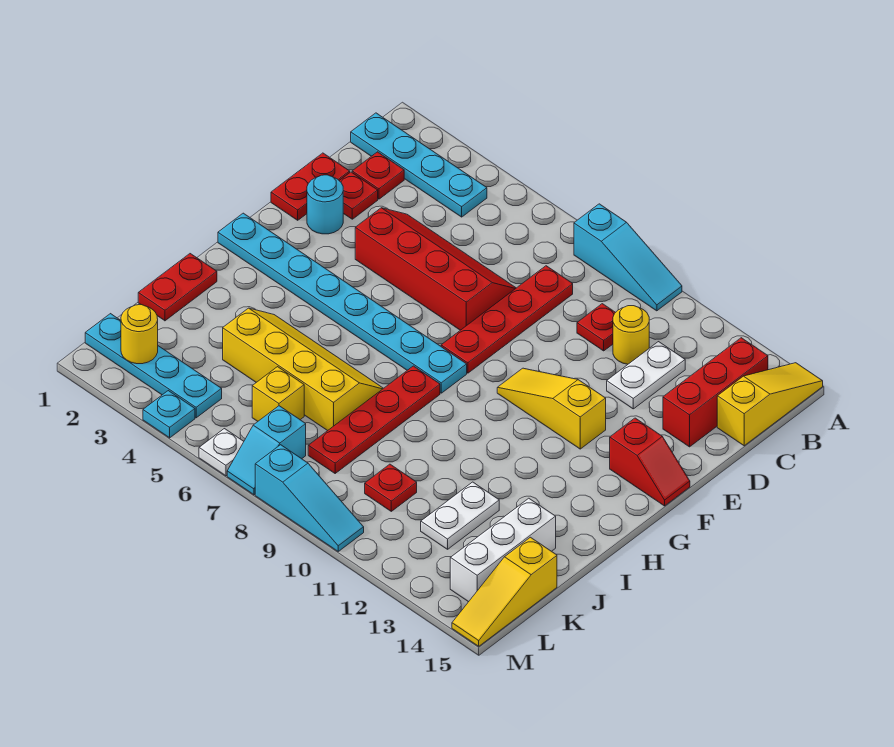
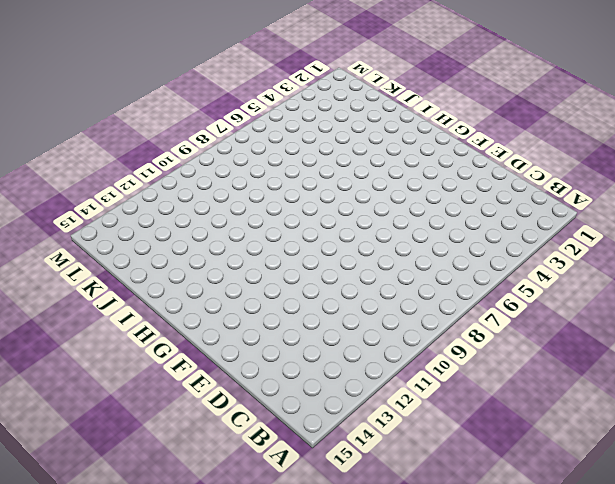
none -> cyan slope A8:A10 level 1 top 8
none -> yellow slope A15:C15 level 1 top C
none -> cyan plate B1:B4 level 1
none -> red brick B14:D14 level 1

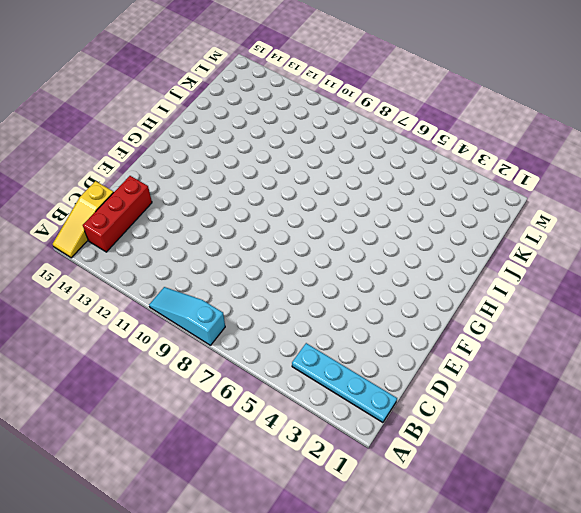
none -> red plate C2 level 1
none -> red plate C8:F8 level 1
none -> red plate C10 level 1
none -> yellow round brick C11 level 1

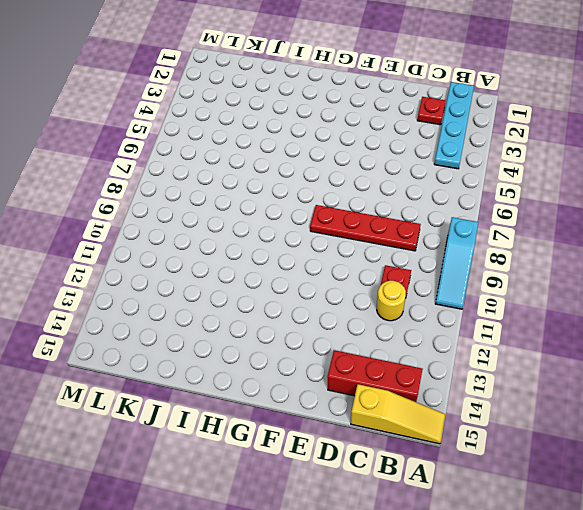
none -> white plate C12:D12 level 1
none -> red plate D1:E1 level 1
none -> red plate D2 level 1
none -> red slope D4:E7 level 1 top E

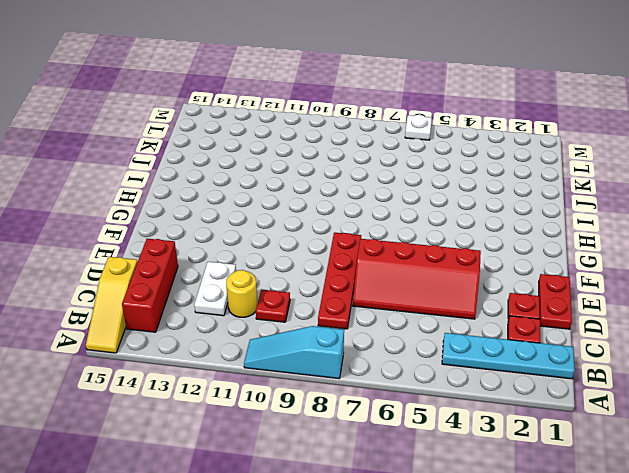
none -> cyan round brick E2 level 1
none -> yellow slope F10:F12 level 1 top 12
none -> red slope F14:F15 level 1 top 14
none -> cyan plate G1:G8 level 1

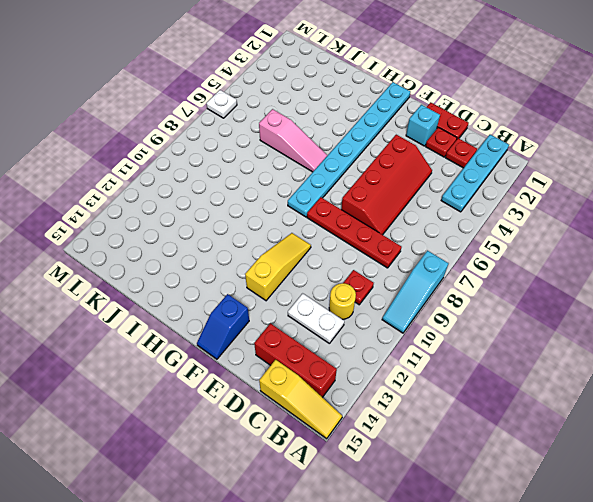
cyan brick E2 level 1 -> cyan round brick E2 level 1
blue slope F14:F15 level 1 top 14 -> red slope F14:F15 level 1 top 14
pink slope H6:J6 level 1 top J -> yellow slope I4:J7 level 1 top J
none -> red plate H8:K8 level 1
none -> red plate I1:J1 level 1
none -> white plate J12:K12 level 1
none -> white brick J14:L14 level 1

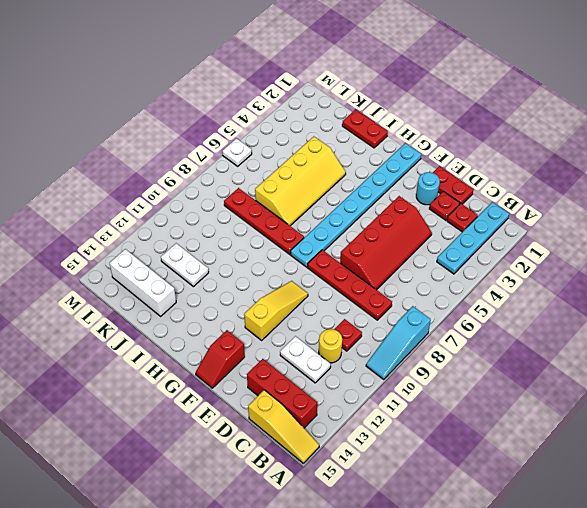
none -> yellow brick K6 level 1
none -> red plate K10 level 1
none -> yellow slope K15:M15 level 1 top K
none -> cyan plate L1:L4 level 1

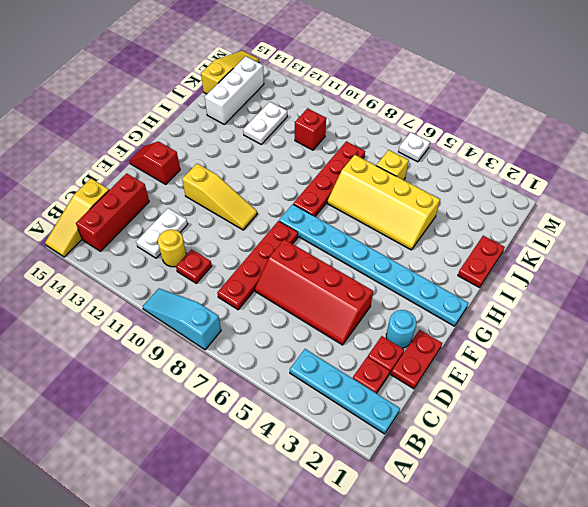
red brick K10 level 1 -> red plate K10 level 1
none -> cyan plate L1:L4 level 1
none -> cyan slope L7:M7 level 1 top L
none -> cyan plate M4 level 1
none -> cyan slope M8:M10 level 1 top 8

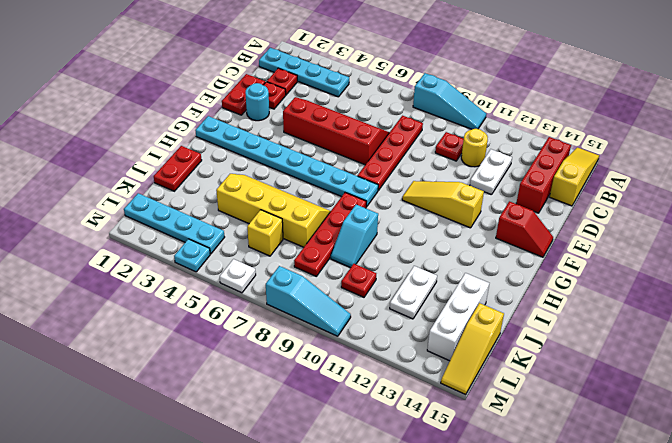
cyan slope I9:J9 level 1 top I -> cyan slope L7:M7 level 1 top L
none -> yellow round brick L2 level 2

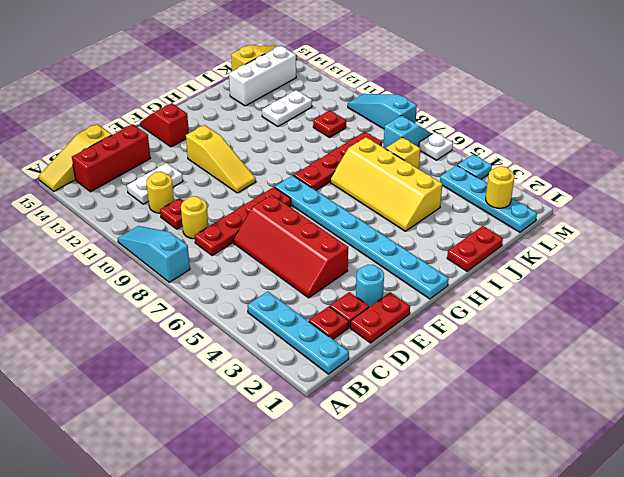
yellow round brick C9 level 1 -> none

